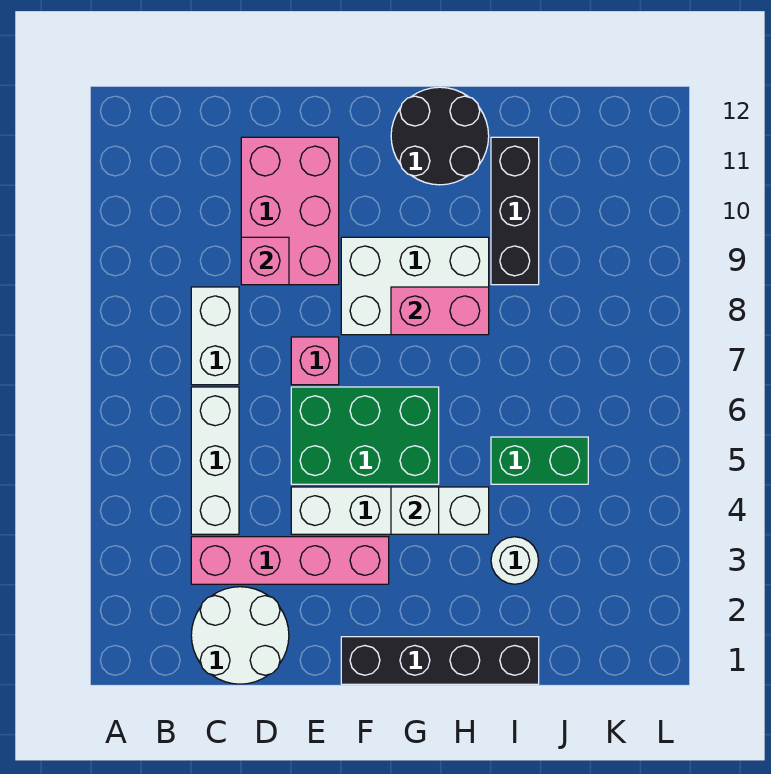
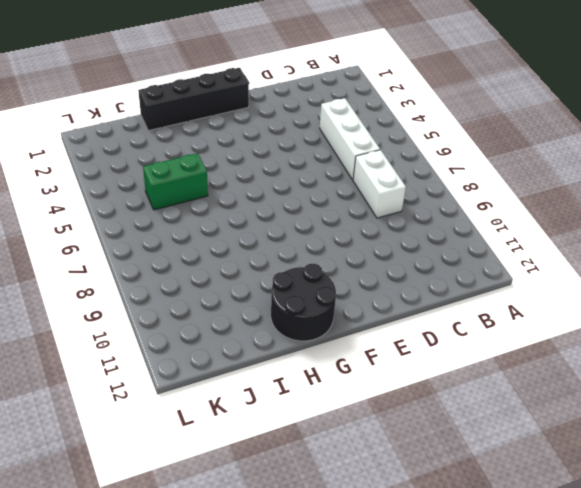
none -> white round brick C1:D2 level 1
none -> pink brick C3:F3 level 1
none -> pink brick D9:E11 level 1

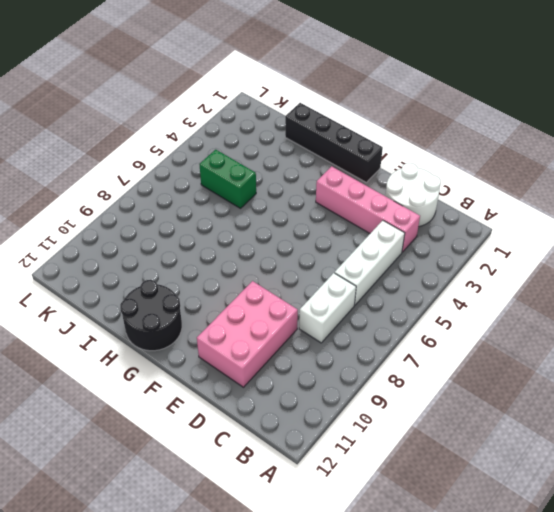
none -> white brick E4:H4 level 1
none -> green brick E5:G6 level 1
none -> pink brick E7 level 1

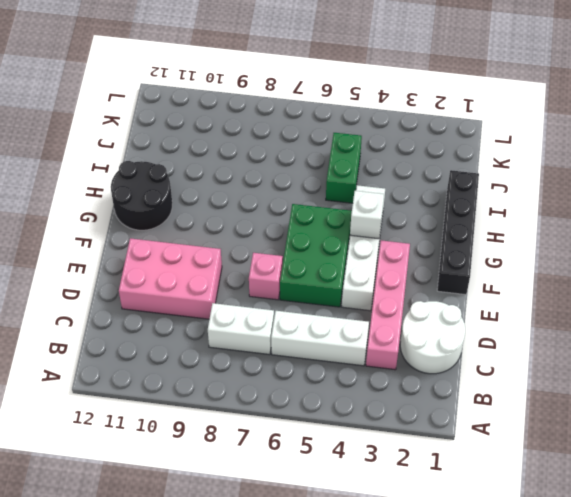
none -> white brick F8:H9 level 1
none -> white round brick I3 level 1
none -> black brick I9:I11 level 1

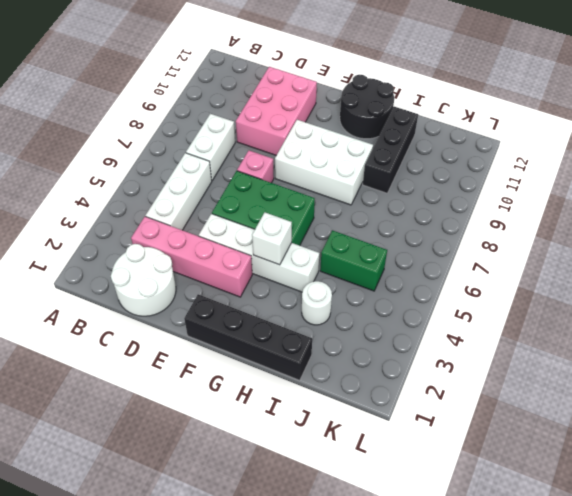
none -> pink brick D9 level 2
none -> pink brick G8:H8 level 2

